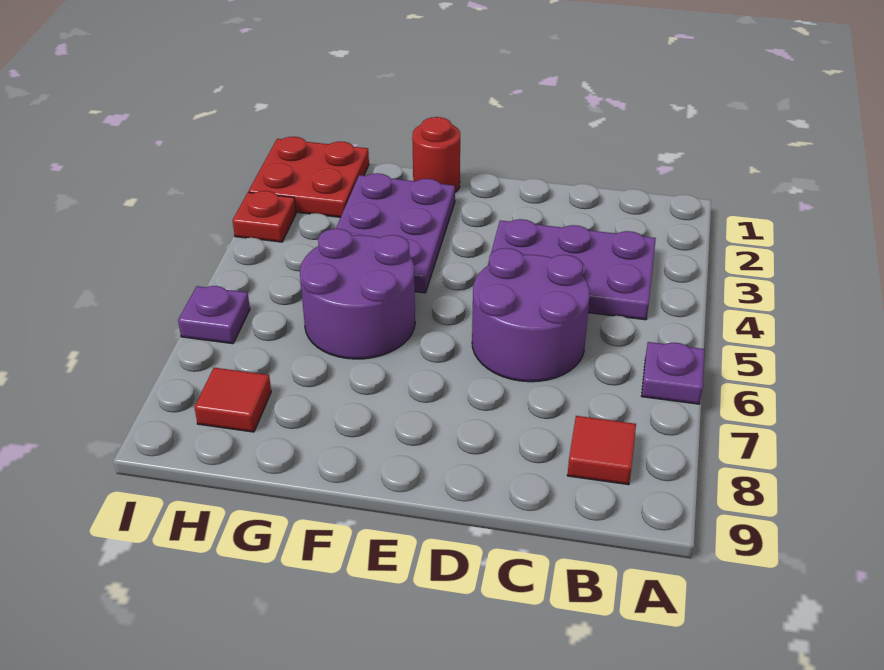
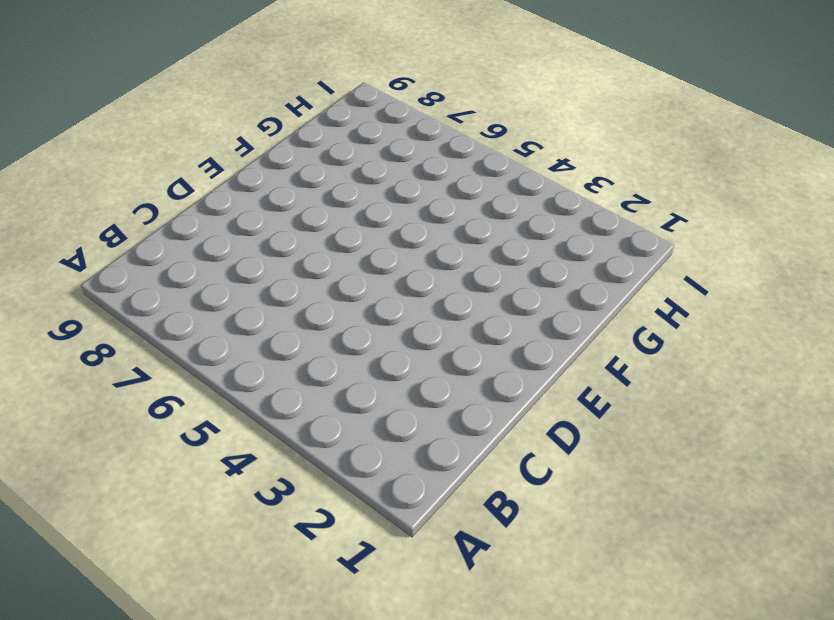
none -> purple plate A6 level 1
none -> purple plate B3:D4 level 1

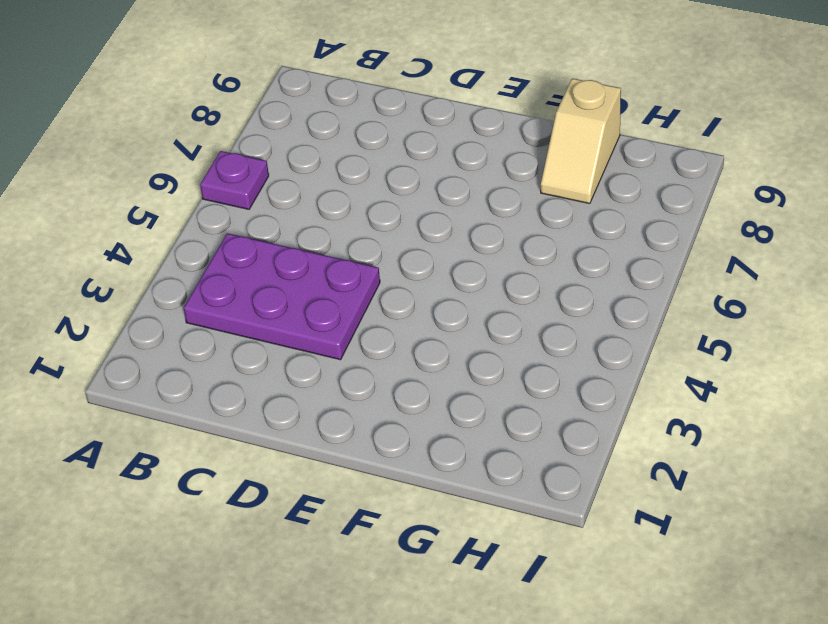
tan slope G8:G9 level 1 top 9 -> none
none -> red tile B8 level 1
none -> purple round brick C5:D6 level 1

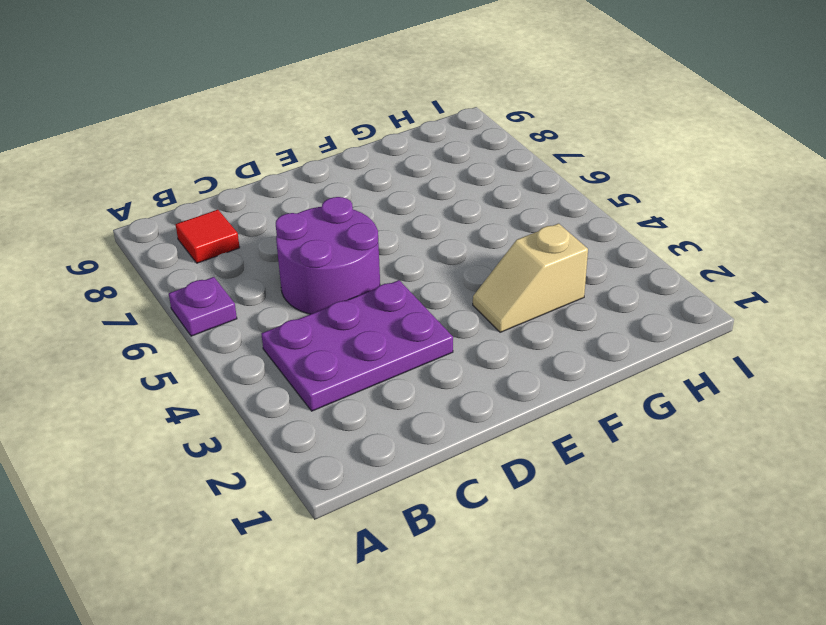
tan slope F3:G3 level 1 top G -> purple plate F2:G4 level 1
none -> red round brick F1 level 1
none -> purple round brick F5:G6 level 1

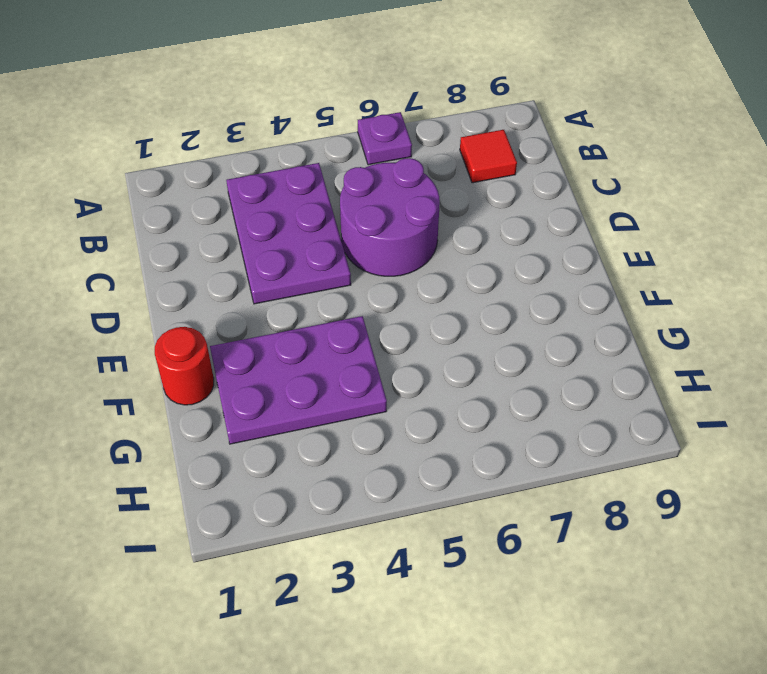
none -> purple round brick F5:G6 level 1
none -> red plate H1:I2 level 1

